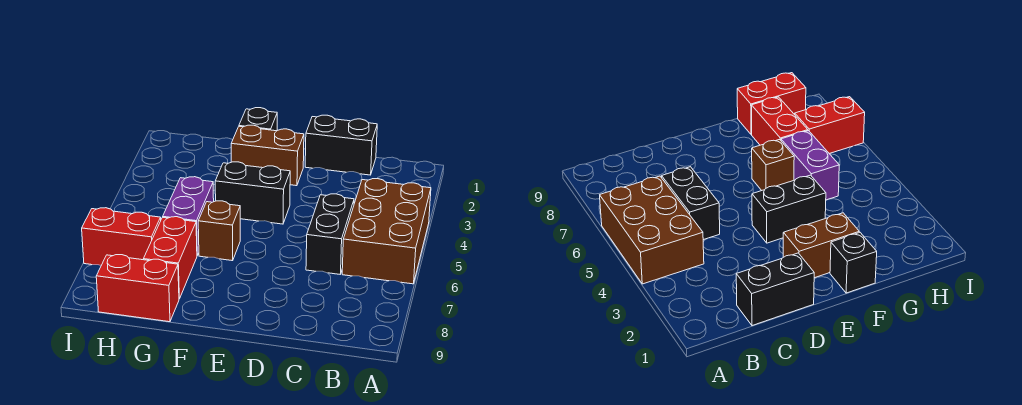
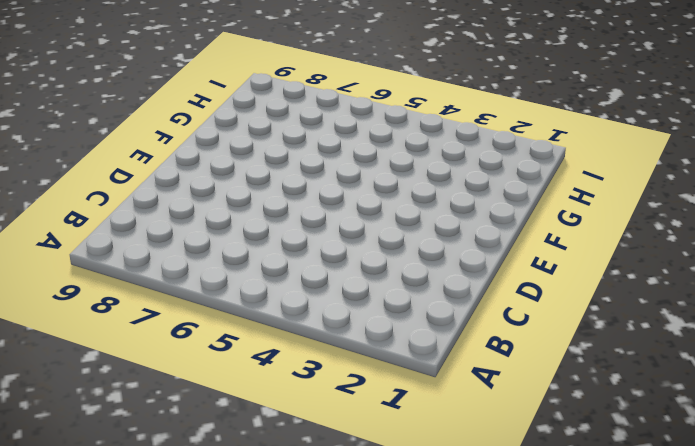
none -> brown brick A4:B6 level 1
none -> black brick C1:D1 level 1

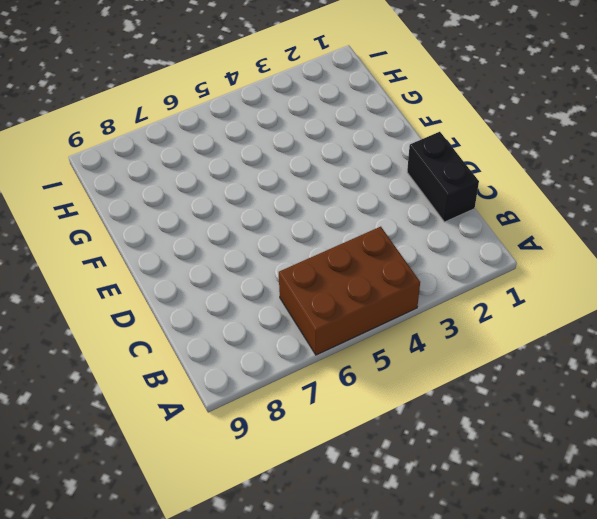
none -> black brick C5:C6 level 1
none -> brown brick E2:F2 level 1

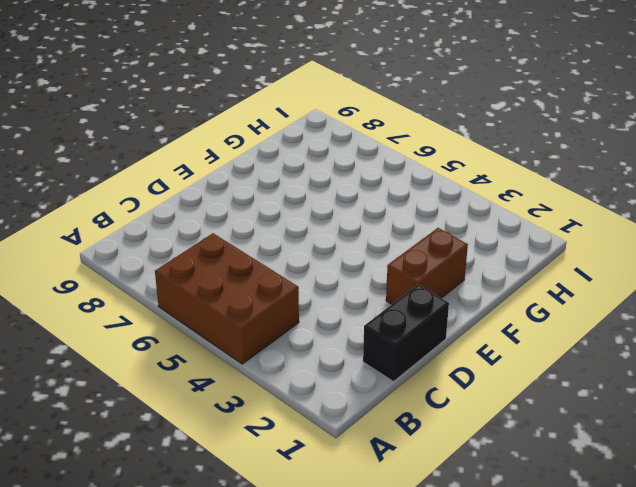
none -> black brick C5:C6 level 1
none -> black brick E4:F4 level 1

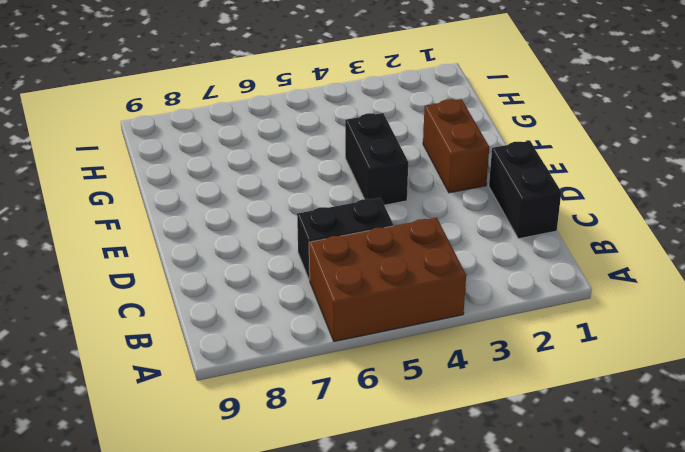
none -> black brick F1 level 1
none -> brown brick F6 level 1

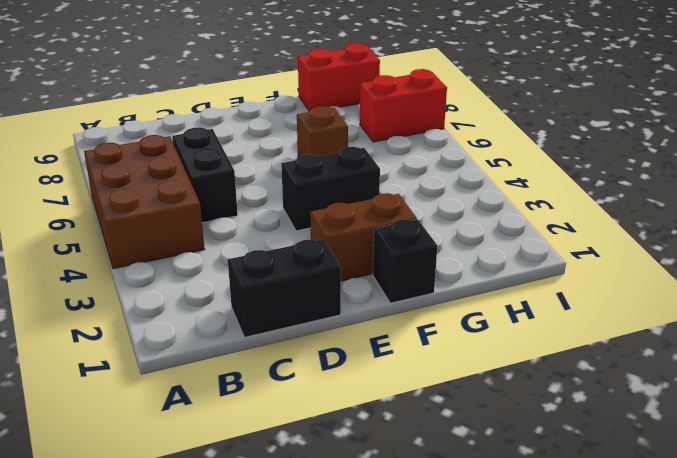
none -> purple brick G5:G6 level 1
none -> red brick G7:G8 level 1

